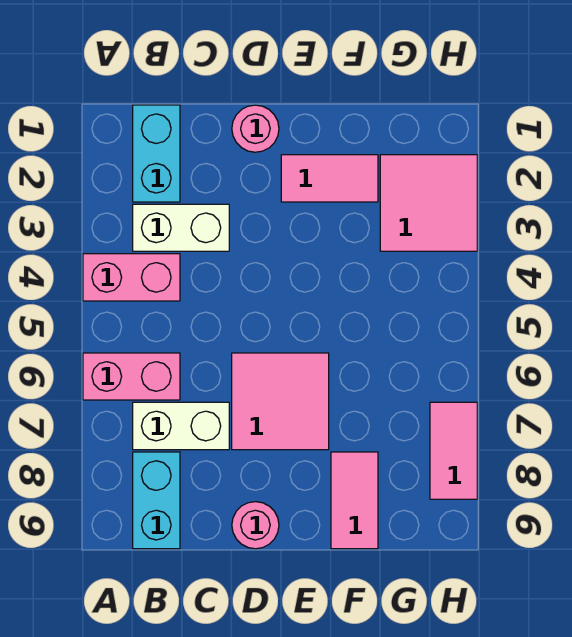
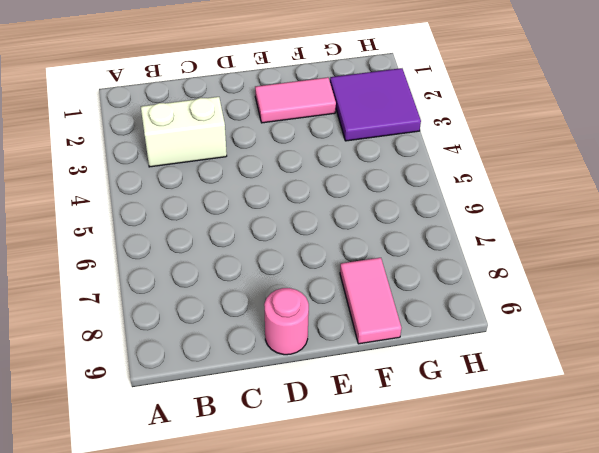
purple tile G2:H3 level 1 -> pink tile G2:H3 level 1
none -> pink brick A4:B4 level 1
none -> pink brick A6:B6 level 1
none -> cyan brick B1:B2 level 1

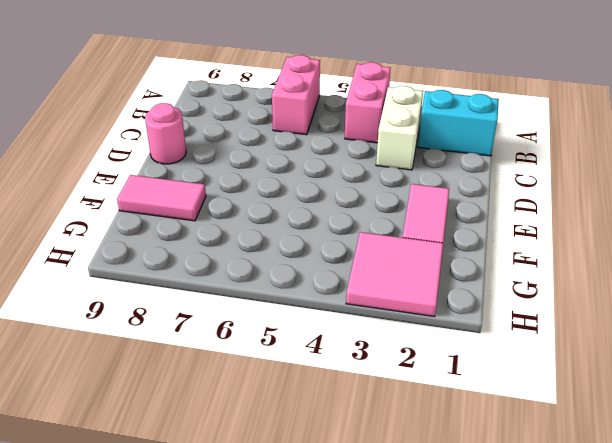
none -> white brick B7:C7 level 1
none -> cyan brick B8:B9 level 1
none -> pink round brick D1 level 1

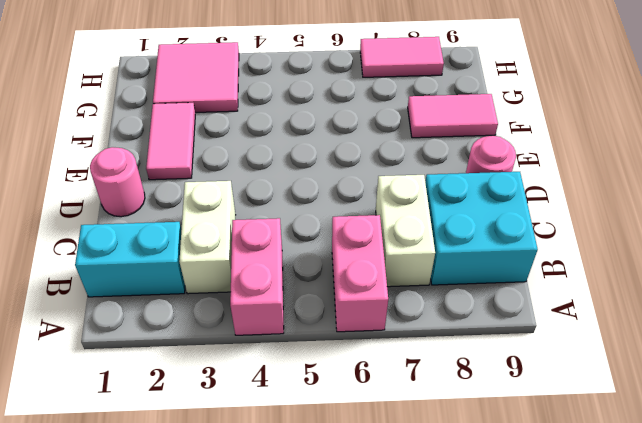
cyan brick B8:C9 level 1 -> cyan brick B8:B9 level 1
none -> pink tile D6:E7 level 1

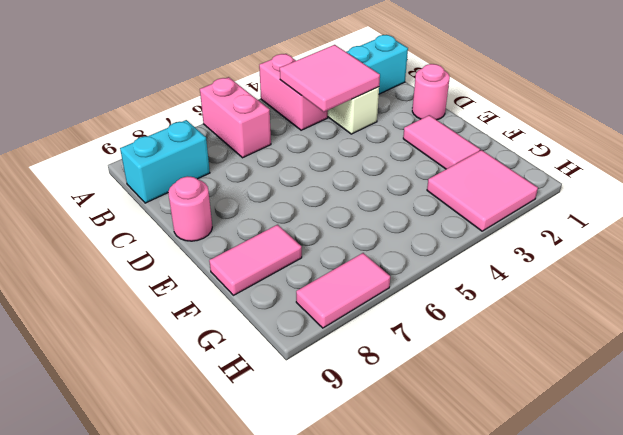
pink tile B3:C4 level 2 -> pink tile D6:E7 level 1
none -> white brick B7:C7 level 1

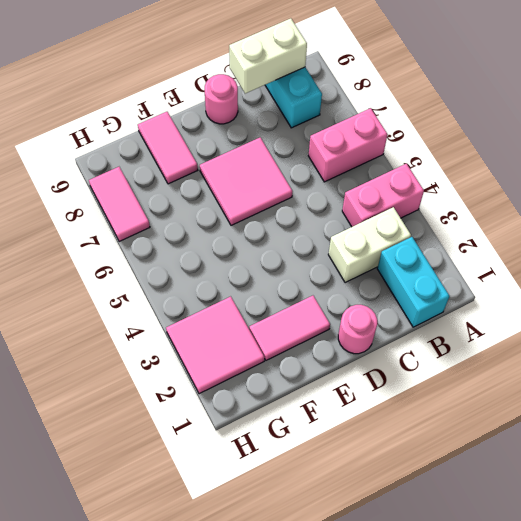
white brick B9:C9 level 2 -> white brick B7:C7 level 1

